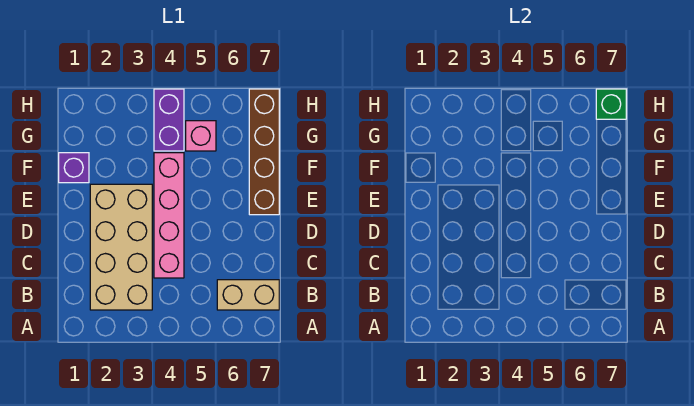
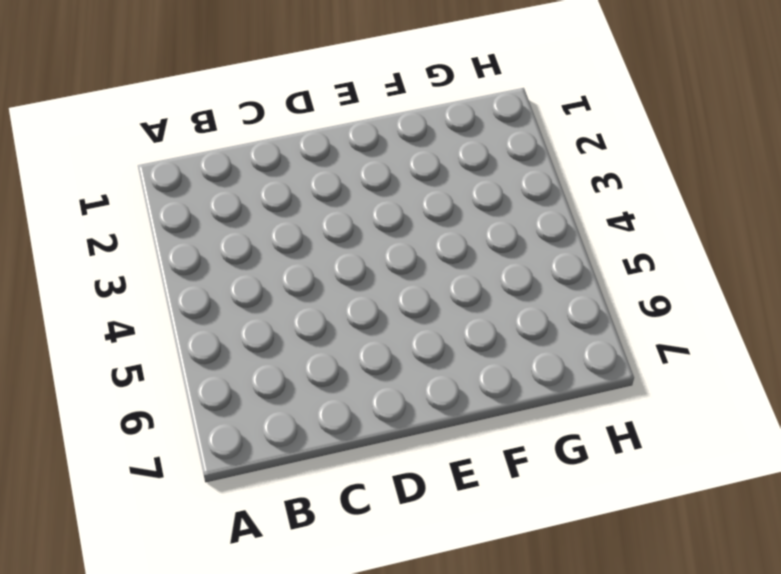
none -> tan brick B2:E3 level 1
none -> tan brick B6:B7 level 1

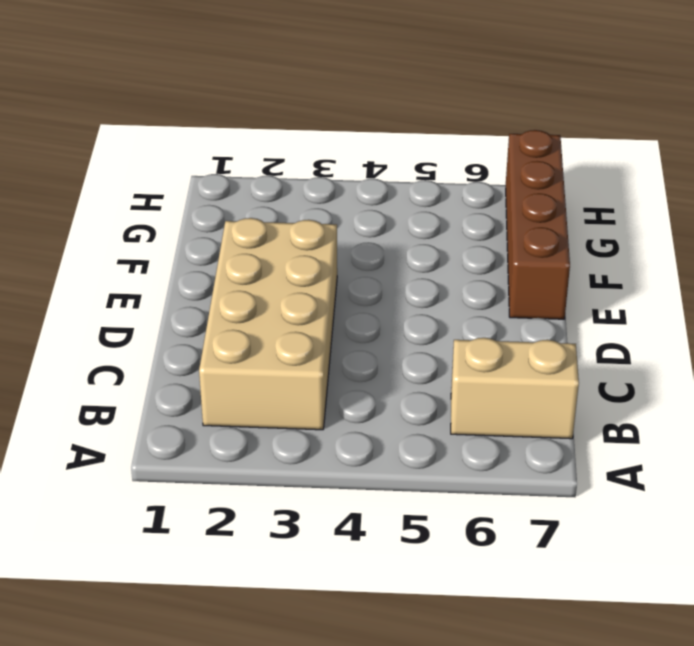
none -> pink brick C4:F4 level 1
none -> purple brick F1 level 1

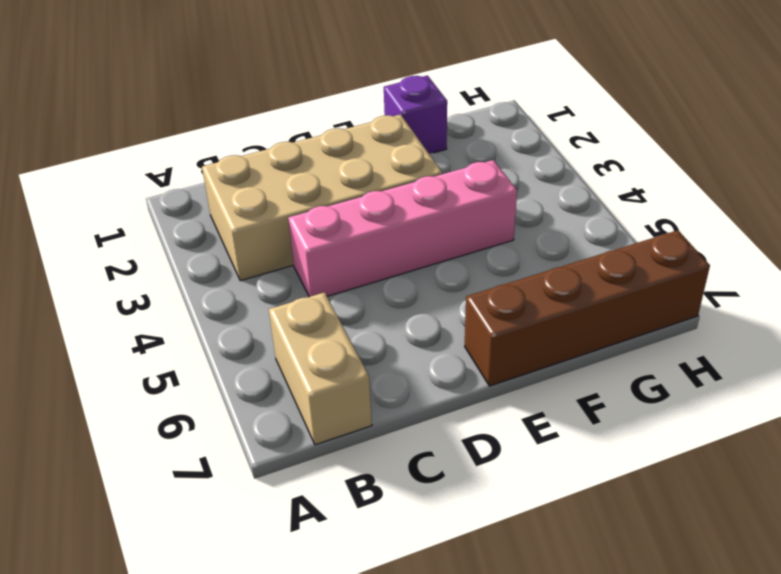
none -> purple brick G4:H4 level 1
none -> pink brick G5 level 1

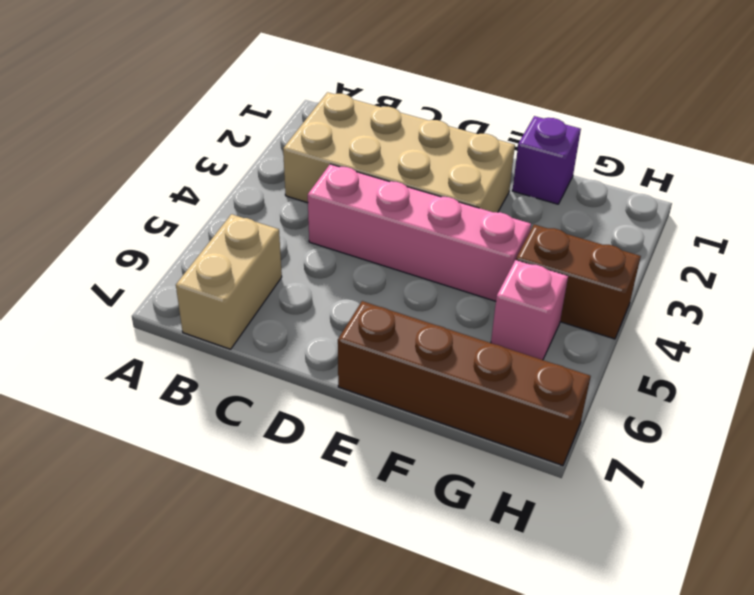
brown brick G4:H4 level 1 -> purple brick G4:H4 level 1
none -> green brick H7 level 2

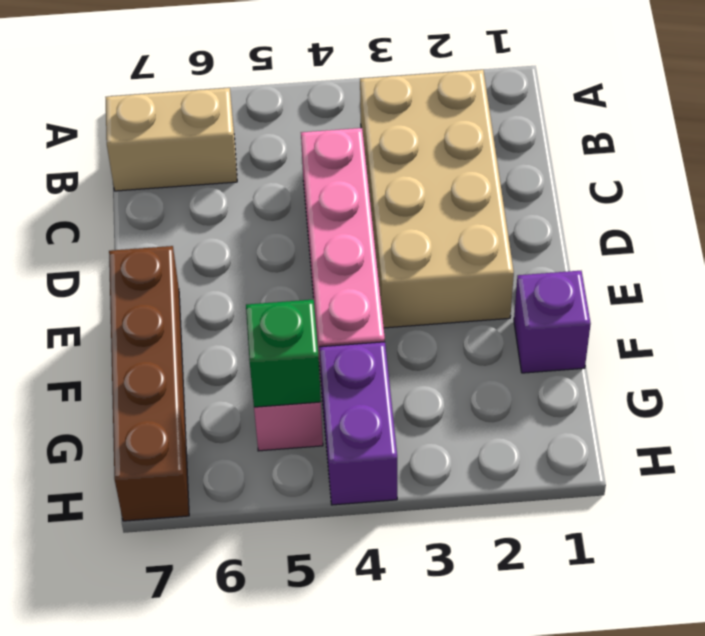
green brick G5 level 2 -> green brick H7 level 2

